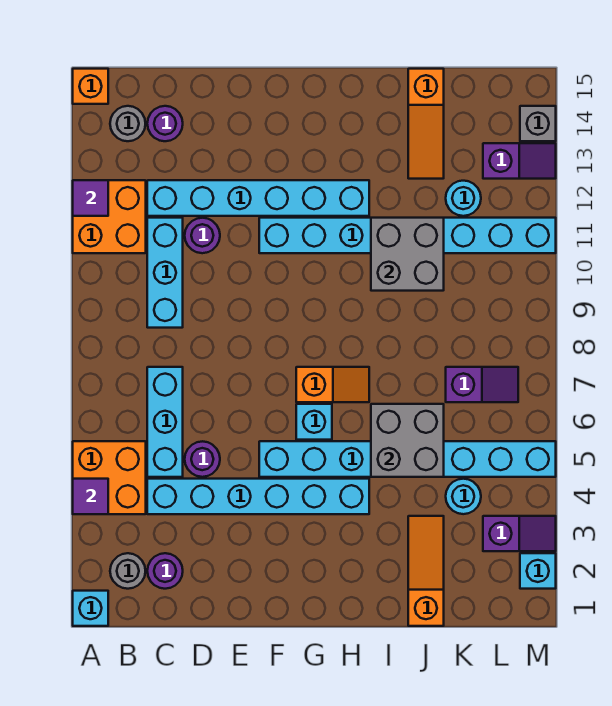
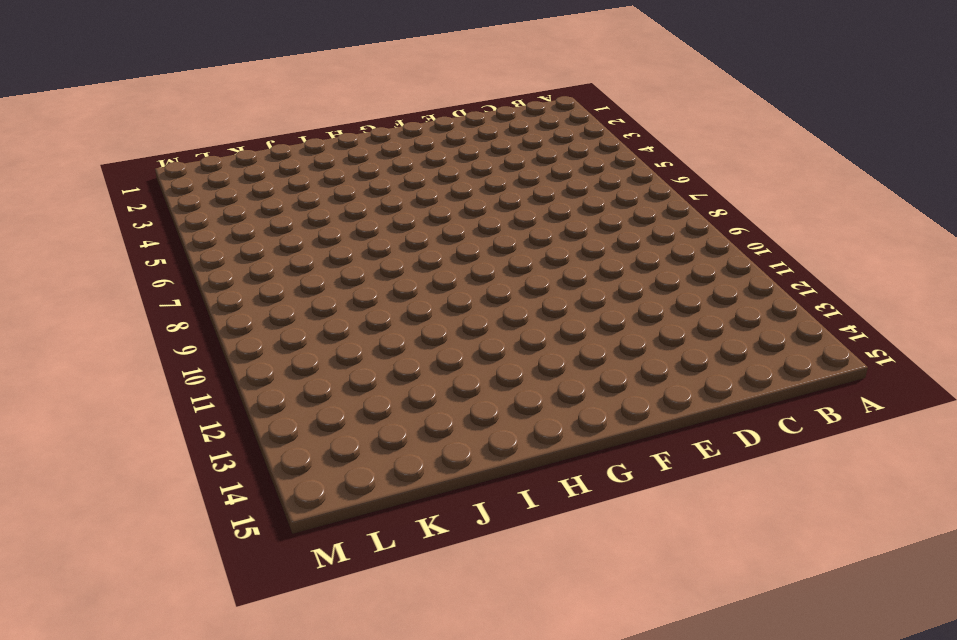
none -> cyan brick A1 level 1
none -> orange brick A4:B5 level 1
none -> orange brick A11:B12 level 1
none -> orange brick A15 level 1

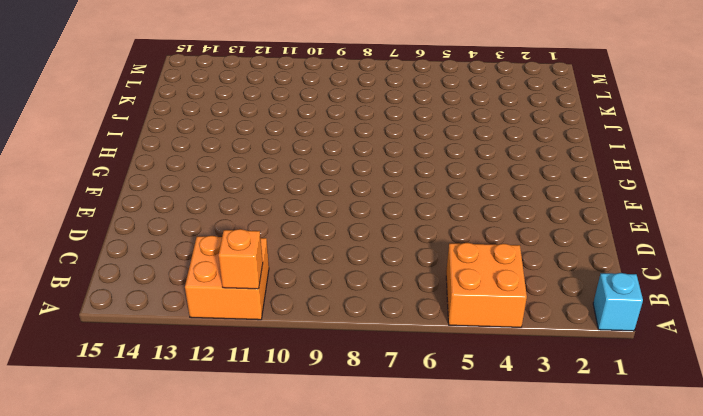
orange brick A11 level 2 -> orange brick A15 level 1
none -> grey round brick B2 level 1
none -> grey round brick B14 level 1
none -> purple round brick C2 level 1
none -> cyan brick C4:H4 level 1

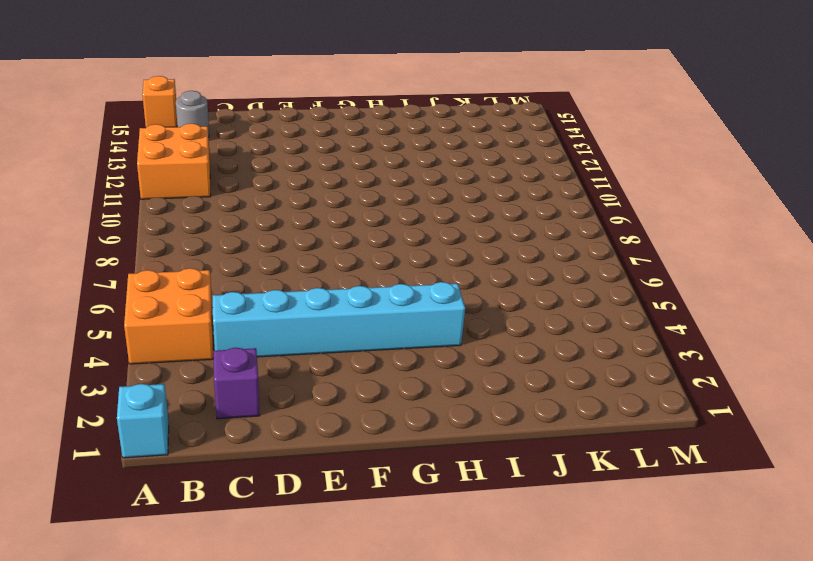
purple brick C2 level 1 -> purple round brick C2 level 1
none -> grey round brick B2 level 1
none -> cyan brick C5:C7 level 1
none -> cyan brick C9:C11 level 1
none -> cyan brick C12:H12 level 1

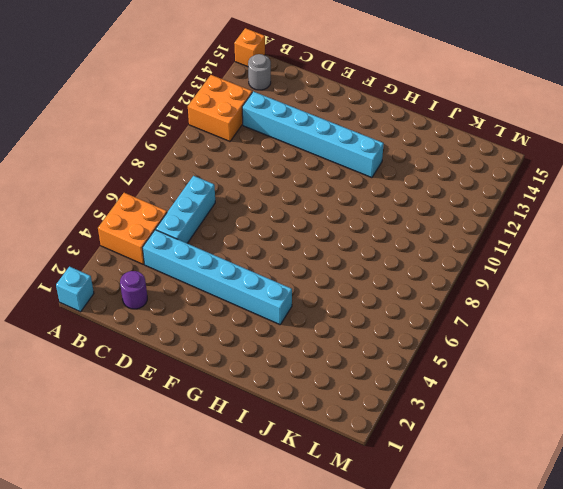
none -> grey round brick B2 level 1
none -> cyan brick C9:C11 level 1
none -> purple round brick C14 level 1
none -> purple round brick D5 level 1

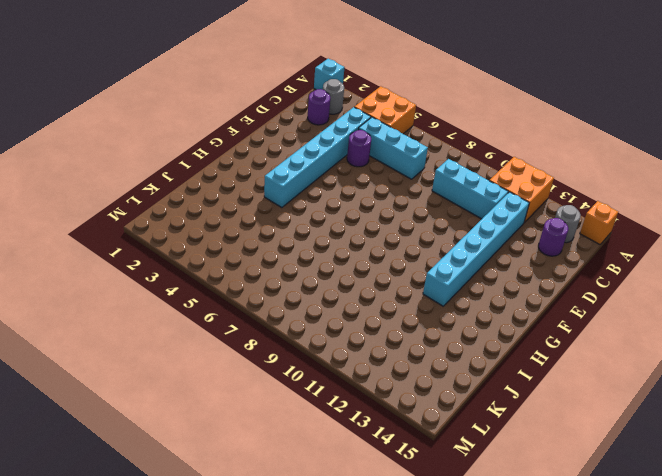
none -> purple round brick D11 level 1
none -> cyan brick F5:M5 level 1
none -> cyan brick F11:M11 level 1
none -> cyan brick G6 level 1

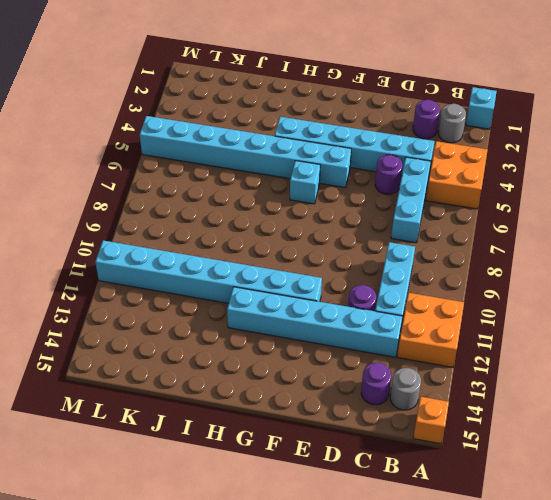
none -> orange slope G7:H7 level 1 top G
none -> orange slope J1:J3 level 1 top 1
none -> orange slope J13:J15 level 1 top 15
none -> cyan round brick K4 level 1

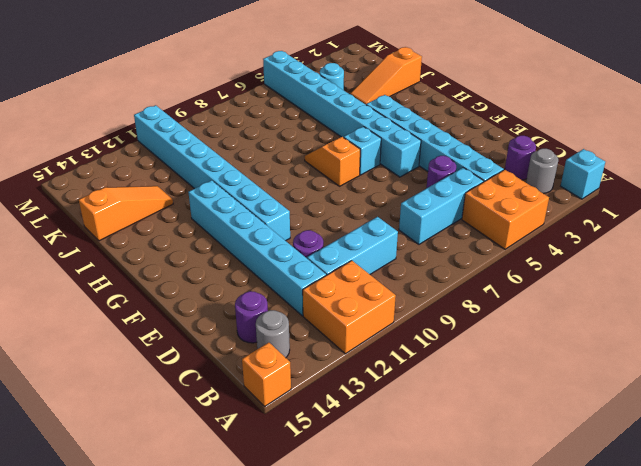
none -> purple slope K7:L7 level 1 top K
none -> cyan round brick K12 level 1
none -> purple slope L3:M3 level 1 top L
none -> purple slope L13:M13 level 1 top L

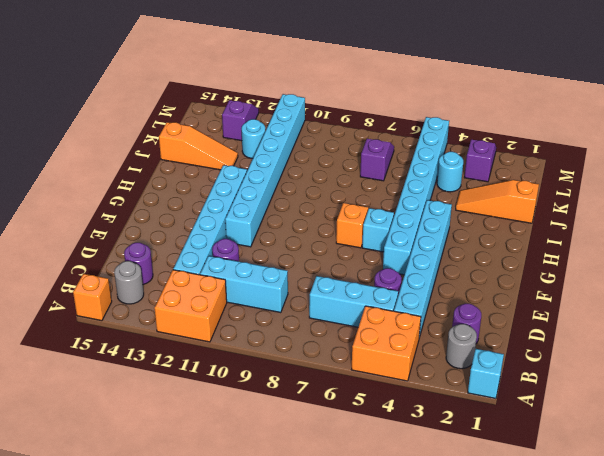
none -> cyan brick M2 level 1
none -> grey brick M14 level 1
none -> purple tile A4 level 2
none -> purple tile A12 level 2

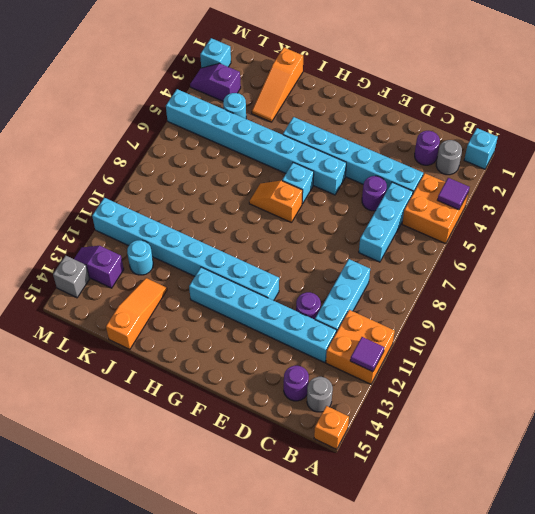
none -> purple slope K7:L7 level 1 top K
none -> grey brick I5:J6 level 2
none -> grey brick I10:J11 level 2

